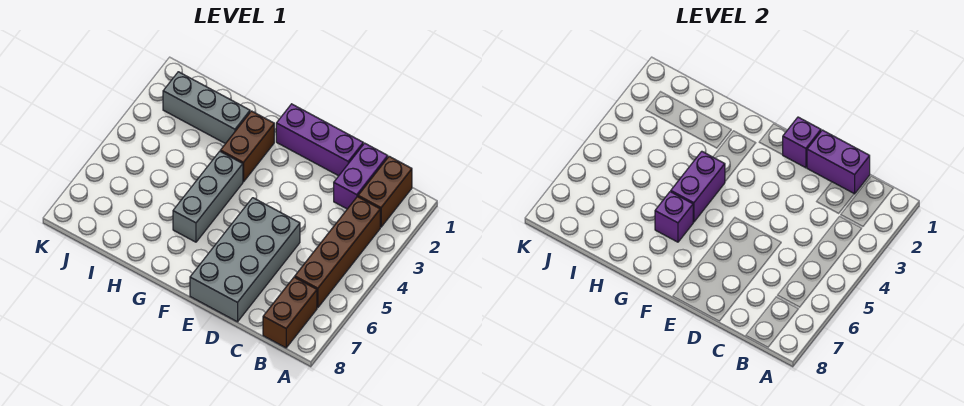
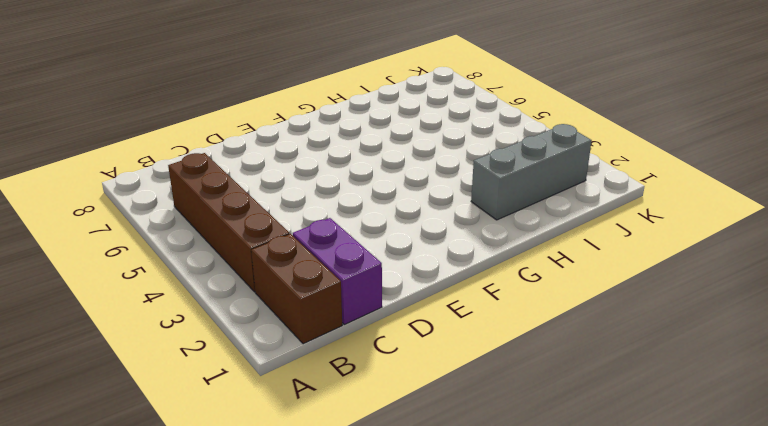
none -> brown brick B7:B8 level 1
none -> purple brick D1:F1 level 1
none -> grey brick D5:E8 level 1

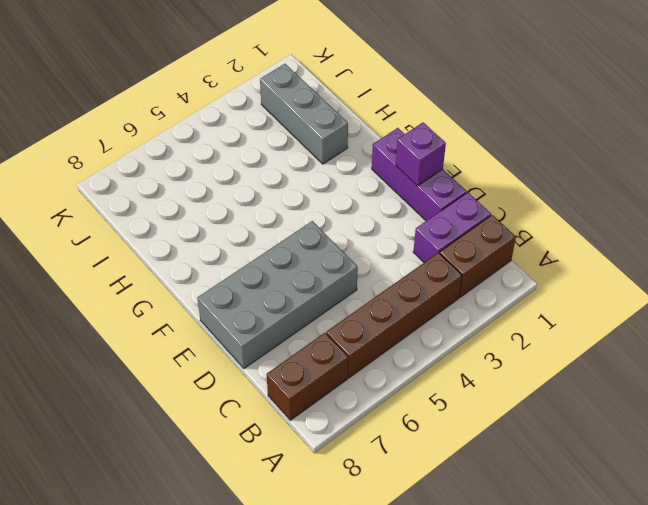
none -> brown brick G2:G3 level 1
none -> grey brick G4:G6 level 1
none -> purple brick C1:D1 level 2

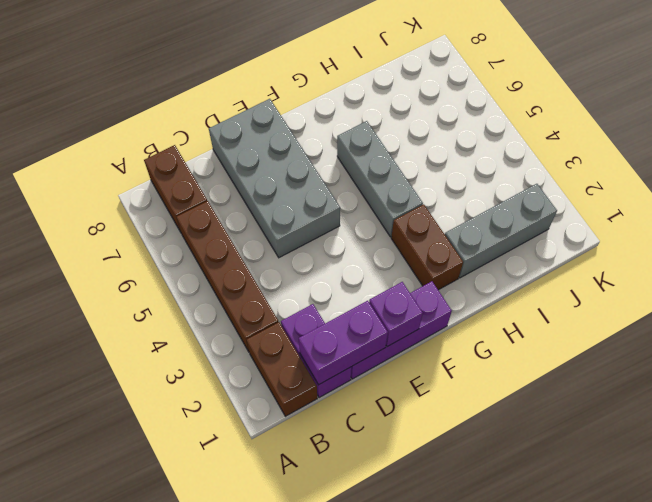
none -> purple brick G4:G5 level 2
none -> purple brick G6 level 2

